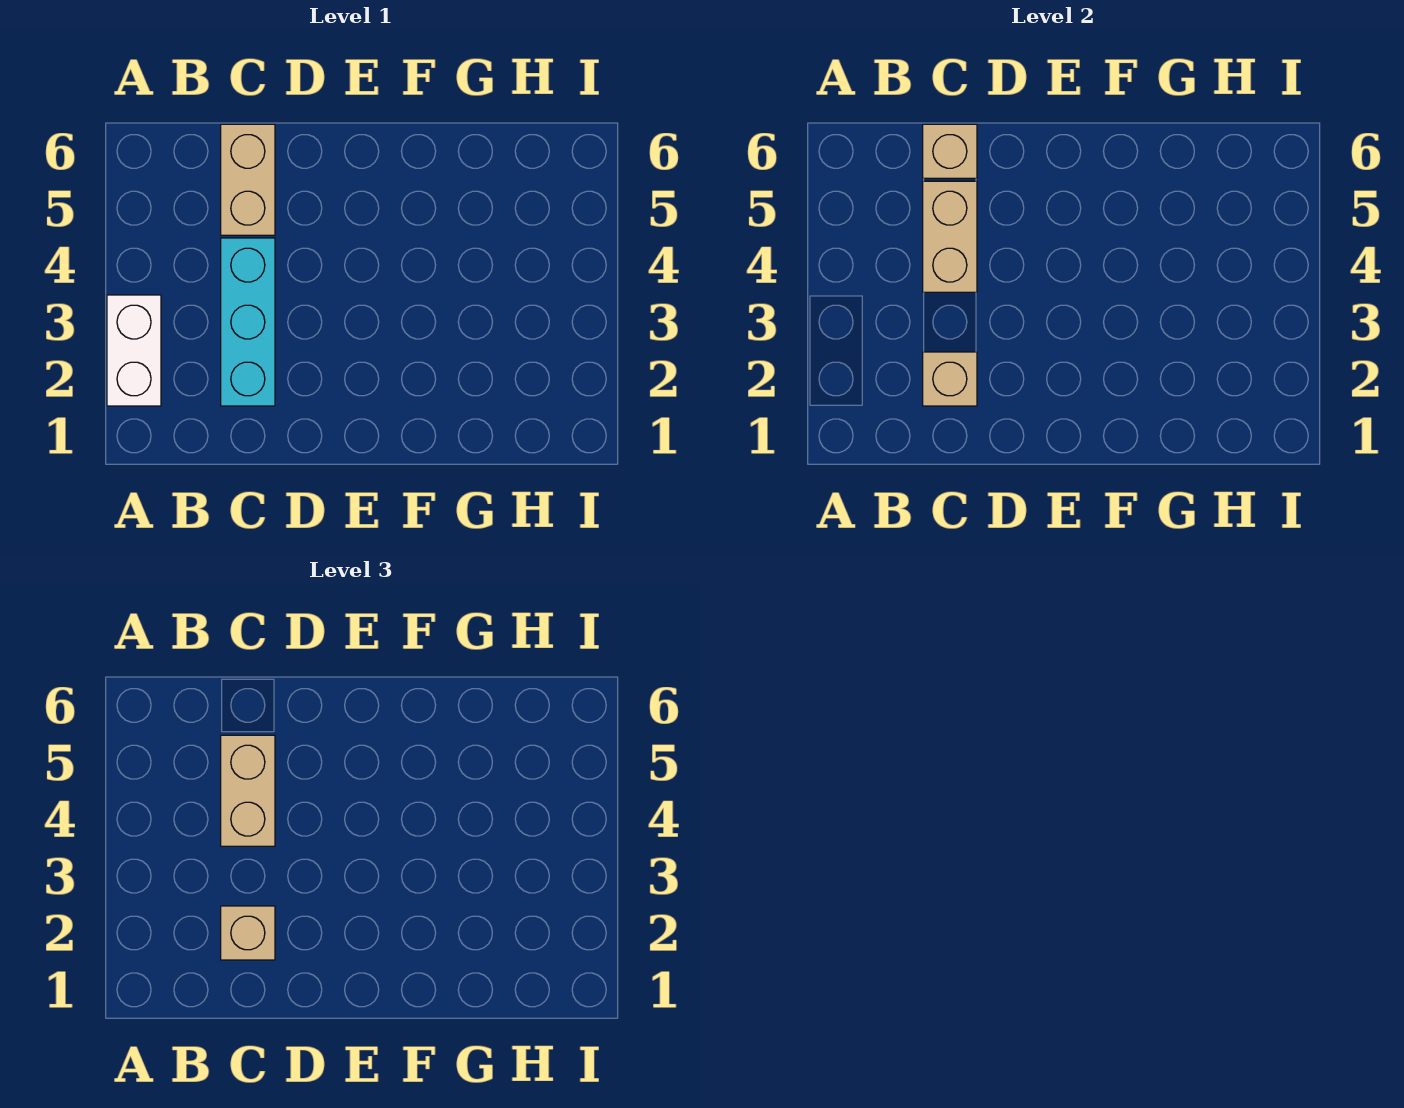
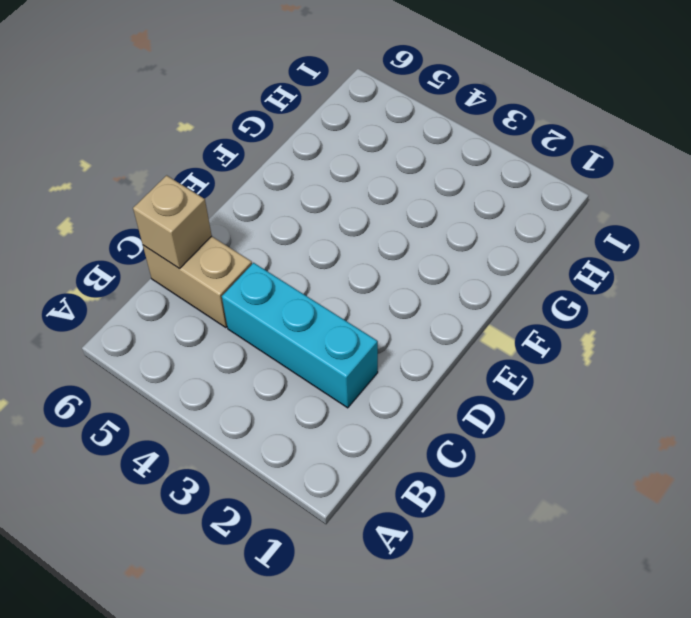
none -> white brick A2:A3 level 1
none -> tan brick C2 level 2

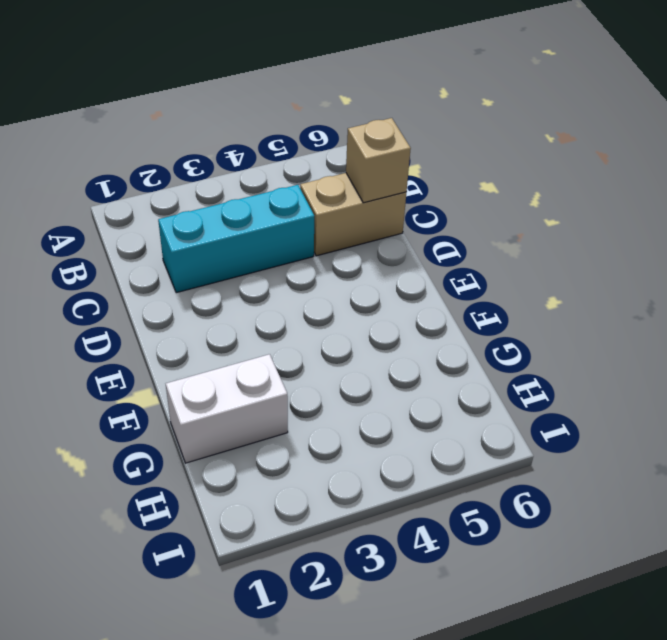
white brick G1:G2 level 1 -> white brick A2:A3 level 1
none -> tan brick C2 level 2
none -> tan brick C4:C5 level 2

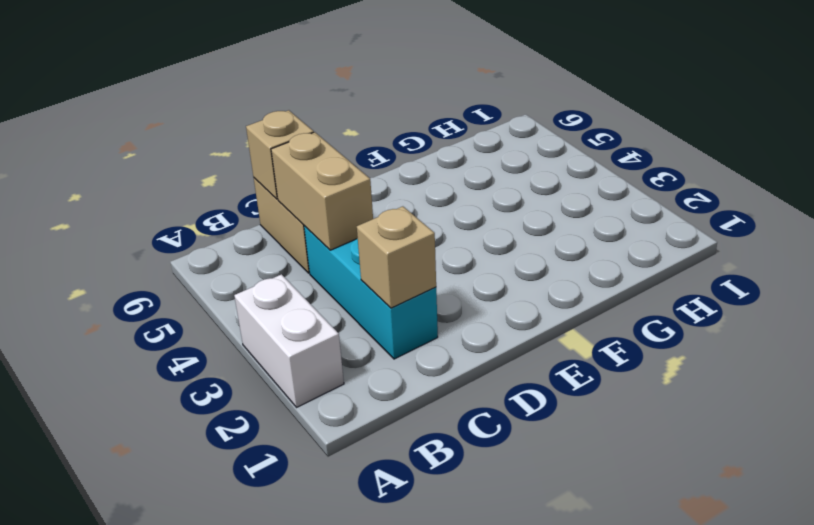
none -> tan brick C2 level 3
none -> tan brick C4:C5 level 3

